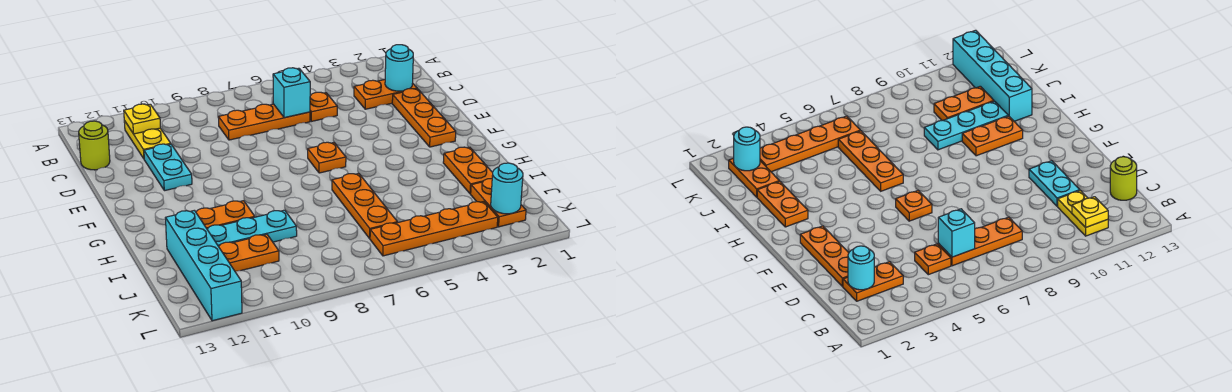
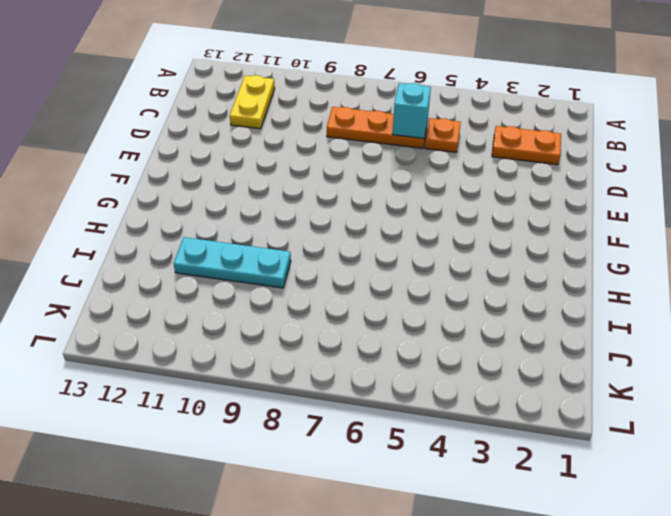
none -> lime round brick C13 level 1
none -> orange plate D2:F2 level 1
none -> cyan plate D11:E11 level 1

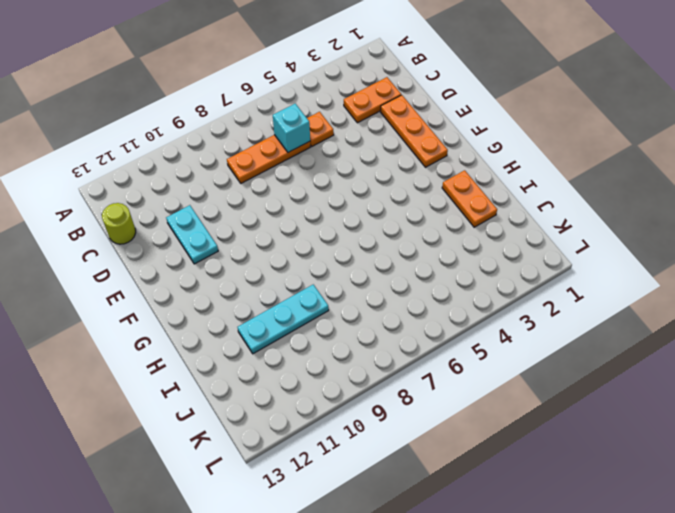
none -> yellow plate B11:C11 level 1
none -> orange plate F6 level 1
none -> orange plate H6:J6 level 1

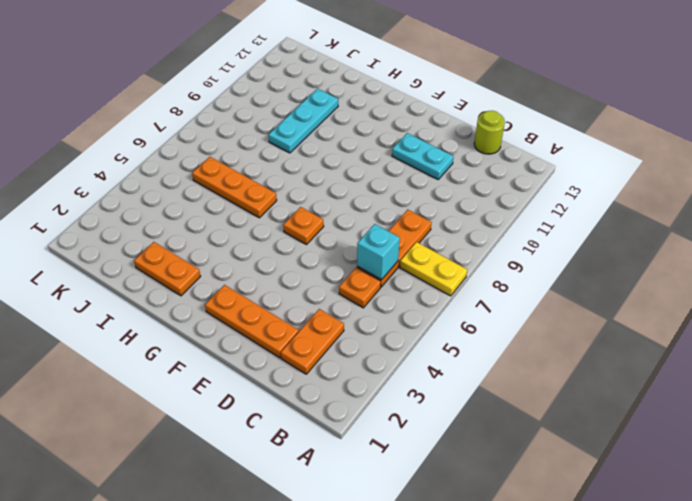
yellow plate A7:B7 level 1 -> yellow plate B11:C11 level 1
none -> orange plate H10:H11 level 1
none -> cyan brick I12:L12 level 1
none -> orange plate J2:K2 level 1

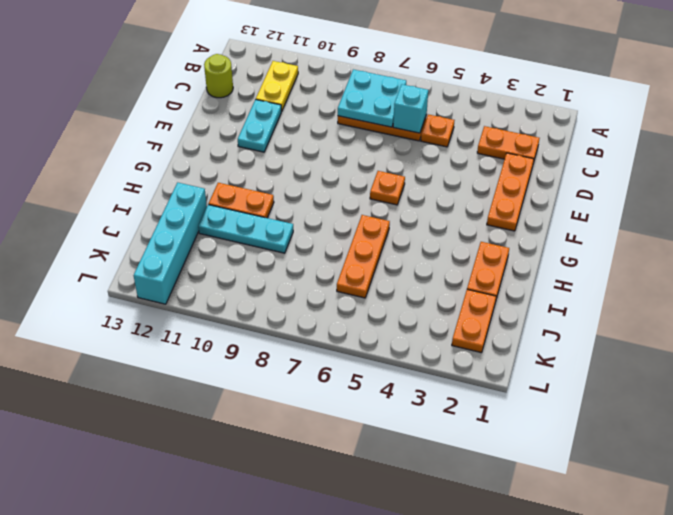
cyan plate B7:C8 level 2 -> none
none -> orange plate J10:J11 level 1
none -> orange plate K3:K6 level 1
none -> yellow plate B11 level 2

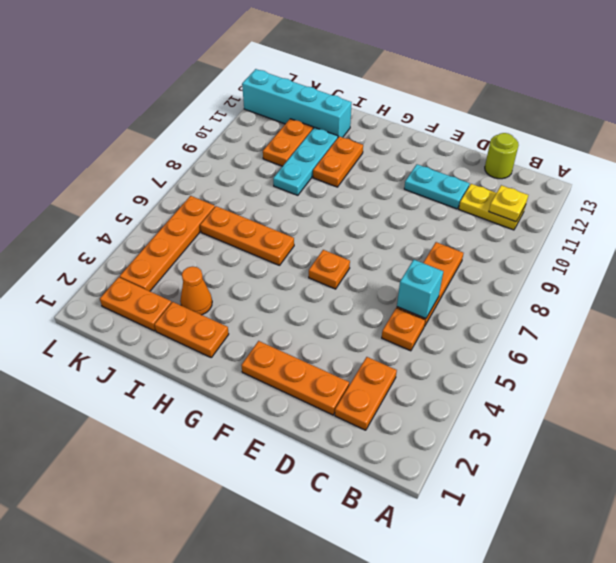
orange cone I3 level 1 -> none
none -> cyan round brick C2 level 2
none -> cyan round brick K2 level 2

